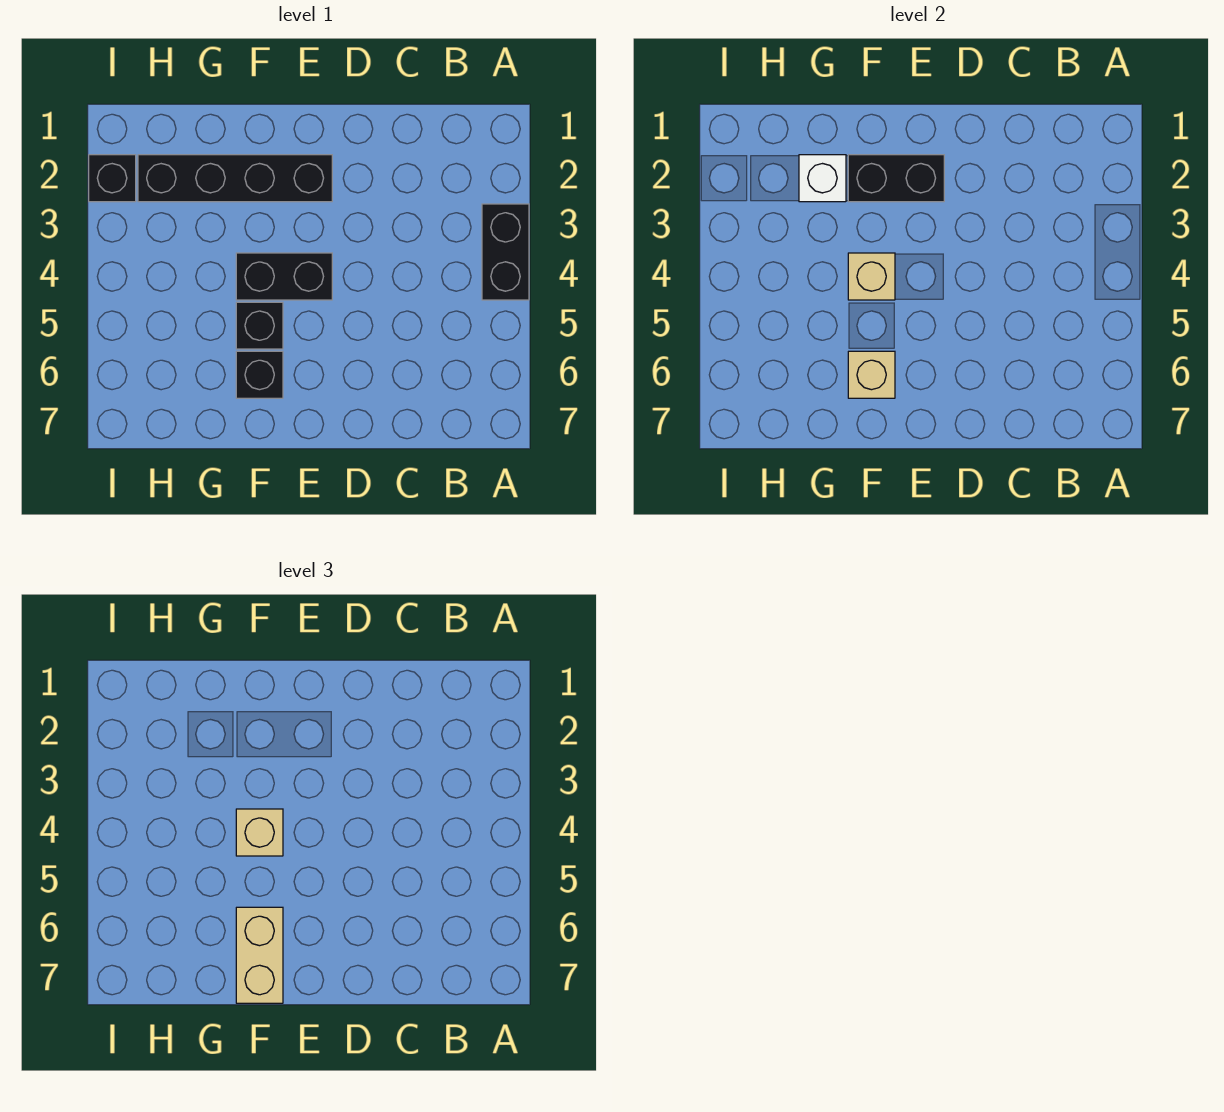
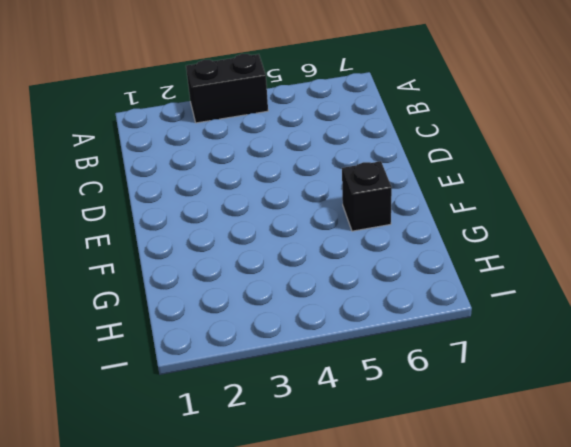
none -> black brick E2:H2 level 1
none -> black brick E4:F4 level 1
none -> black brick F5 level 1

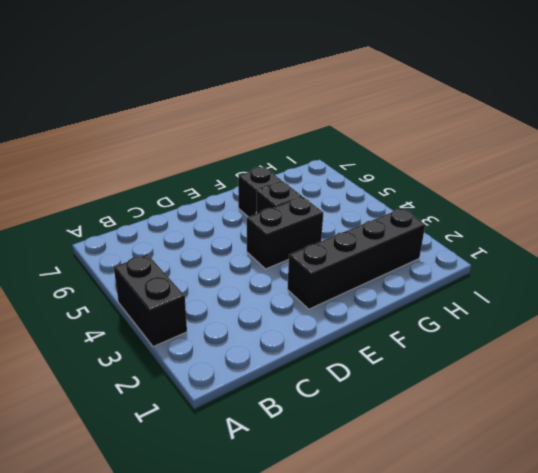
none -> black brick I2 level 1
none -> black brick E2:F2 level 2
none -> tan brick F4 level 2

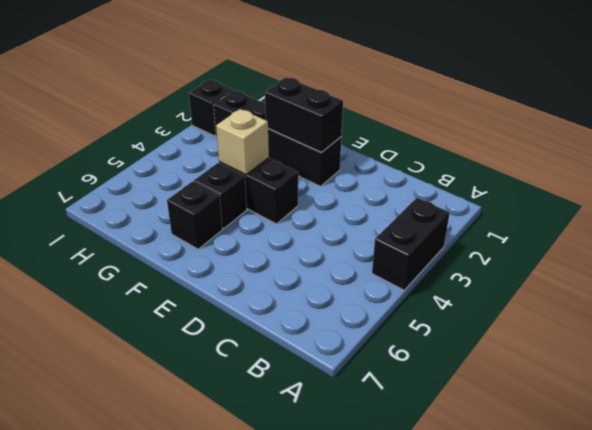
none -> tan brick F6 level 2
none -> white brick G2 level 2
none -> tan brick F4 level 3

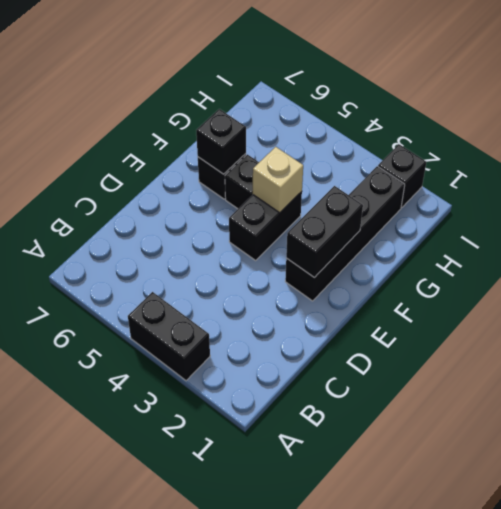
black brick F6 level 2 -> tan brick F6 level 2
none -> white brick G2 level 2
none -> tan brick F4 level 3
none -> tan brick F6:F7 level 3

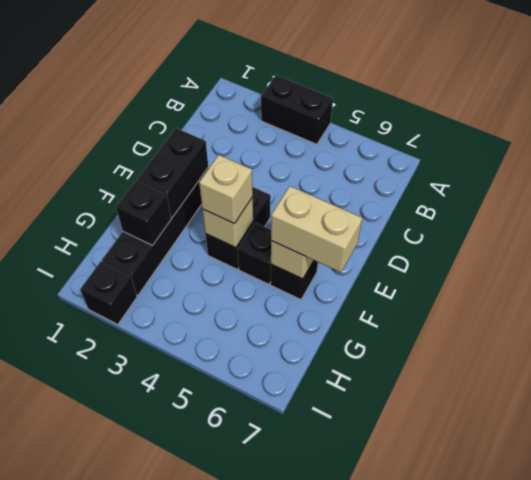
black brick G2 level 2 -> white brick G2 level 2

